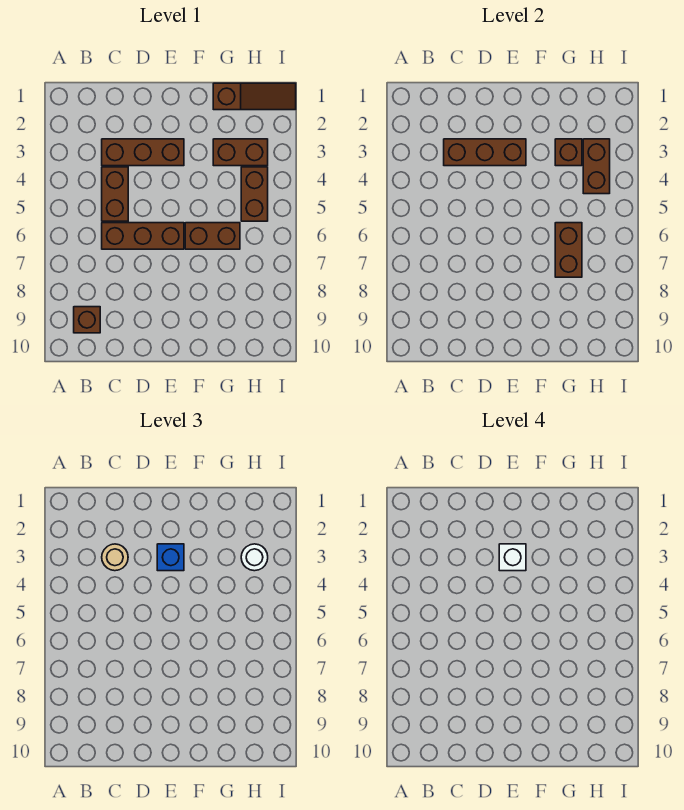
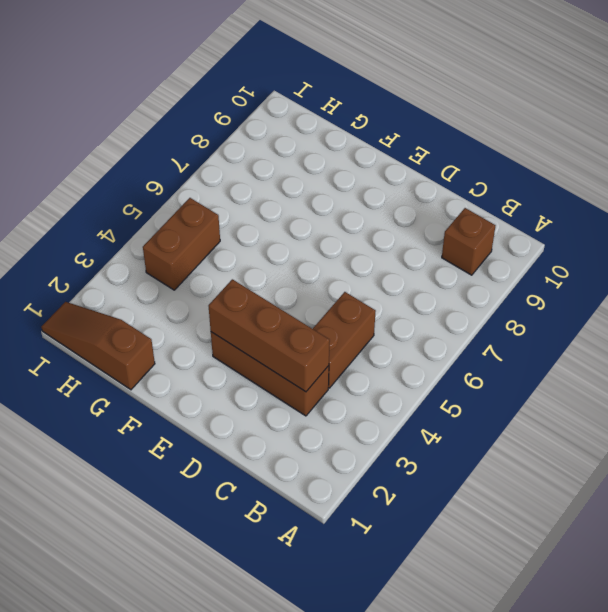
none -> brown brick C6:E6 level 1
none -> brown brick F6:G6 level 1
none -> brown brick G3:H3 level 1

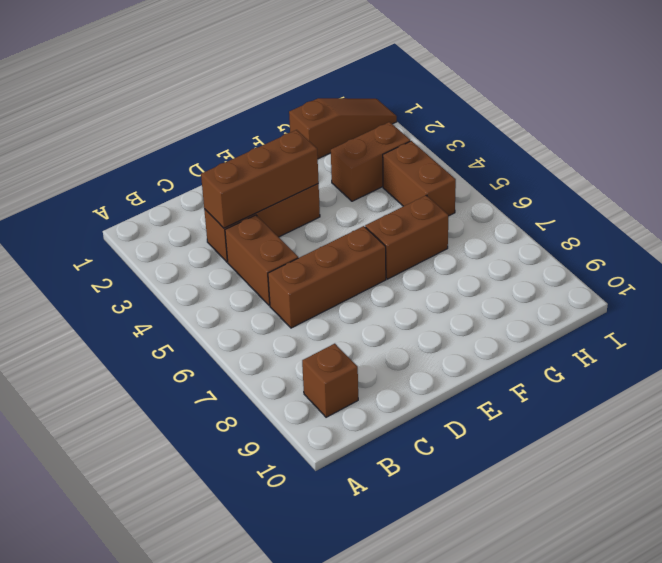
none -> brown brick G3 level 2
none -> brown brick G6:G7 level 2
none -> brown brick H3:H4 level 2

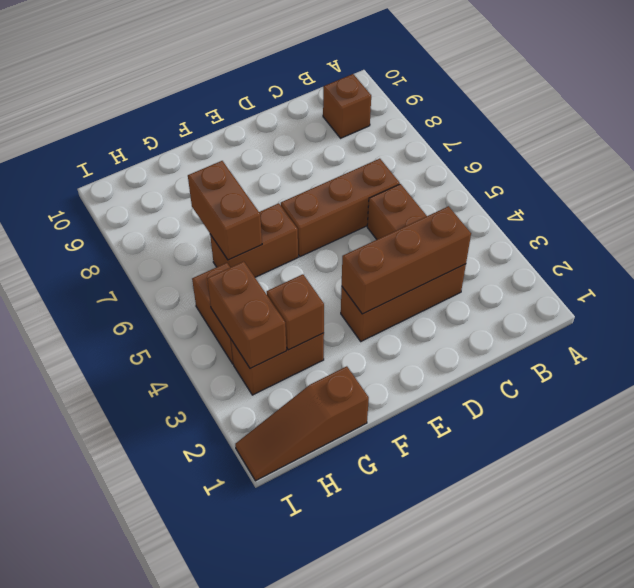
none -> tan round brick C3 level 3
none -> blue brick E3 level 3
none -> white round brick H3 level 3

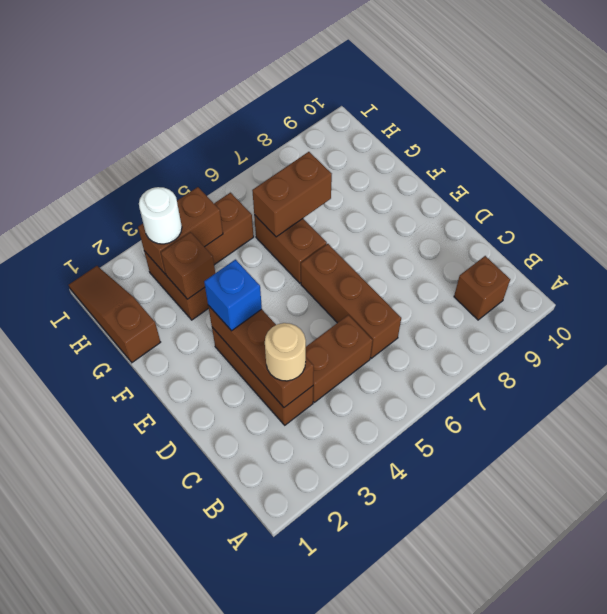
none -> white brick E3 level 4

